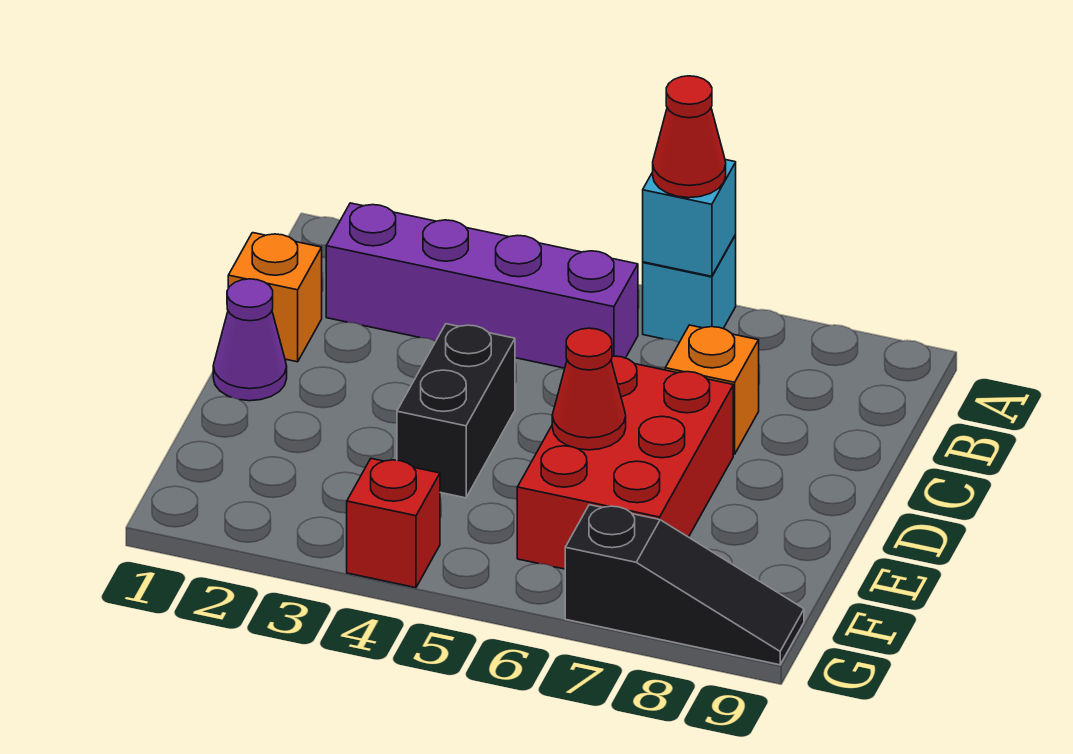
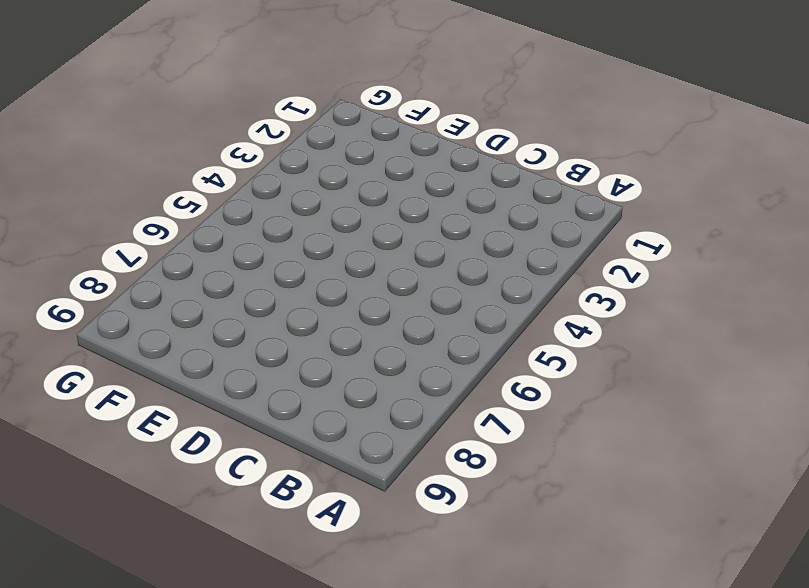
none -> cyan brick A6 level 1
none -> purple brick B2:B5 level 1
none -> orange brick C1 level 1

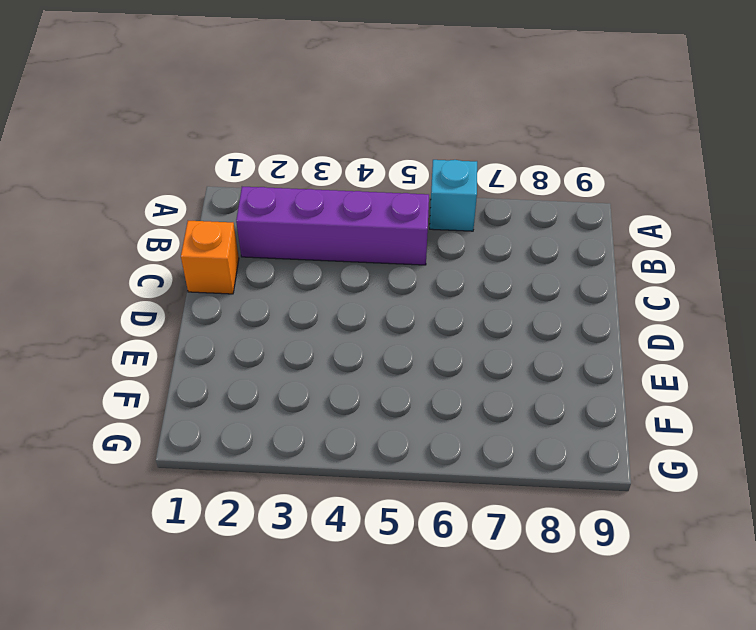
none -> orange brick C7 level 1
none -> purple cone D1 level 1
none -> black brick D4:E4 level 1

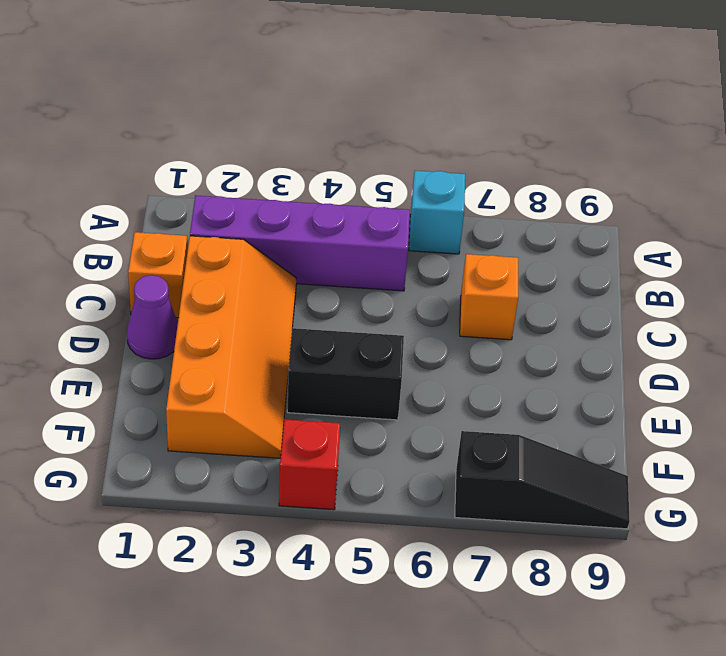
orange slope C2:F3 level 1 top 2 -> none
black brick E4:E5 level 1 -> black brick D4:E4 level 1
none -> red brick D6:F7 level 1
none -> cyan brick A6 level 2
none -> red cone E6 level 2

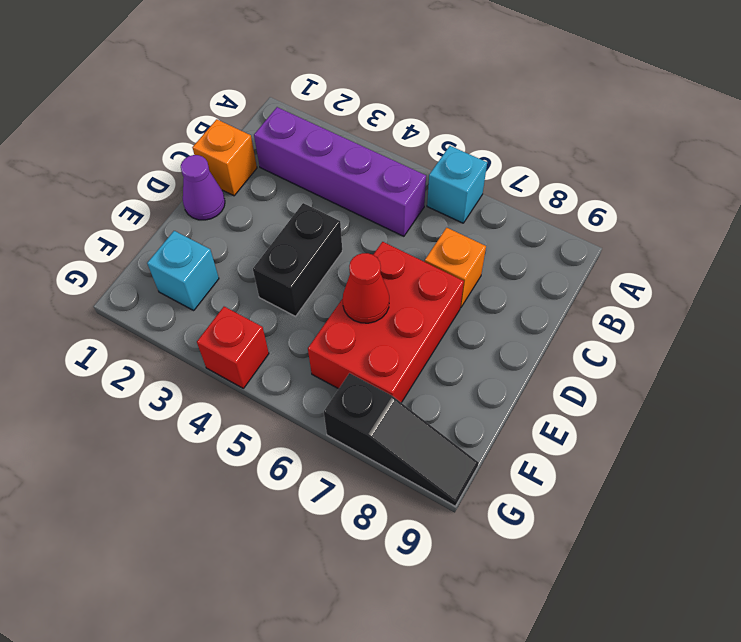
cyan brick F2 level 1 -> cyan brick A6 level 2
none -> red cone A6 level 3

